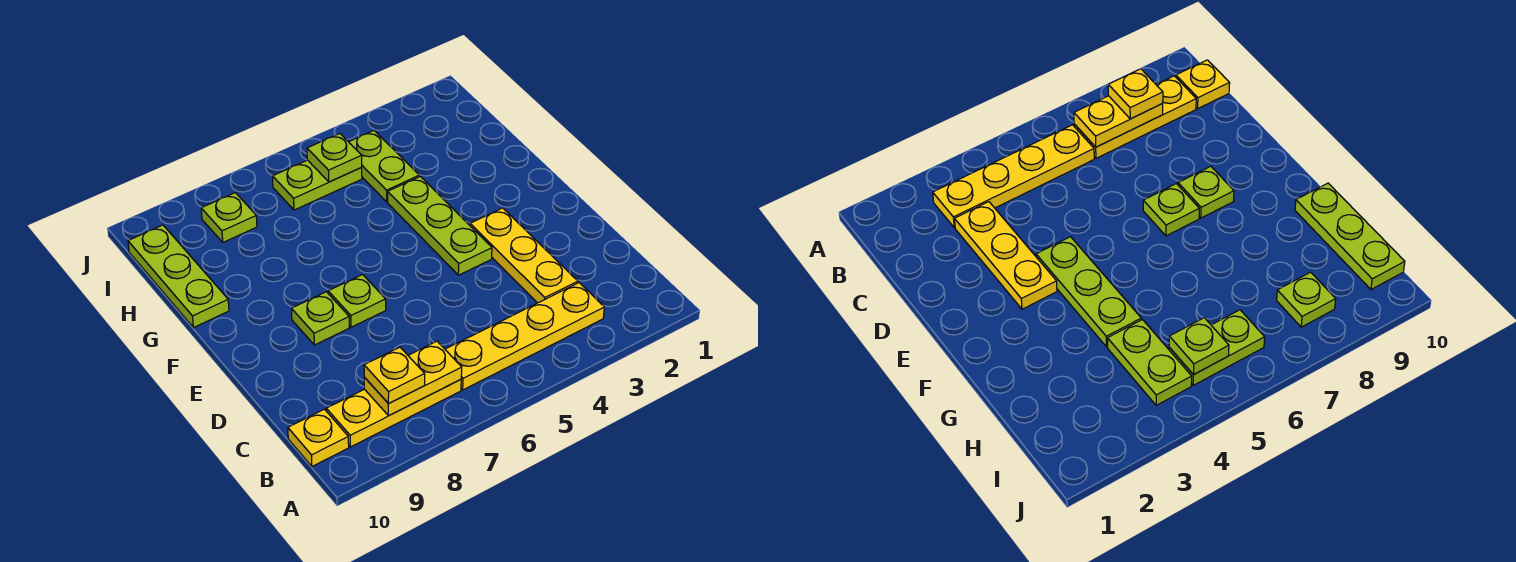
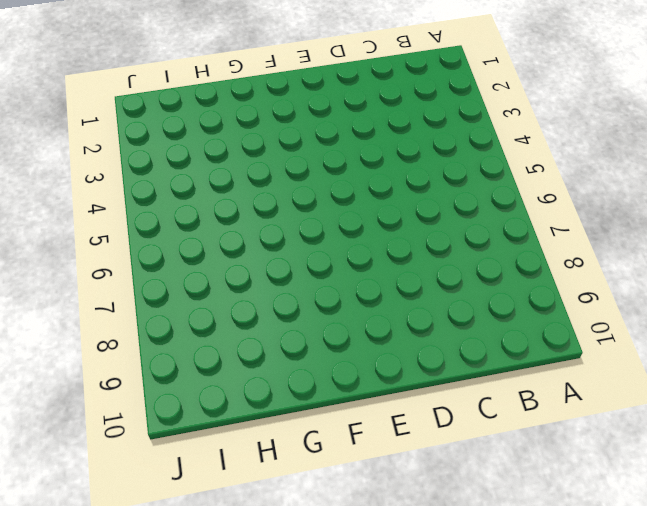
none -> yellow plate B3:B6 level 1
none -> yellow plate B7:B9 level 1
none -> yellow plate B10 level 1

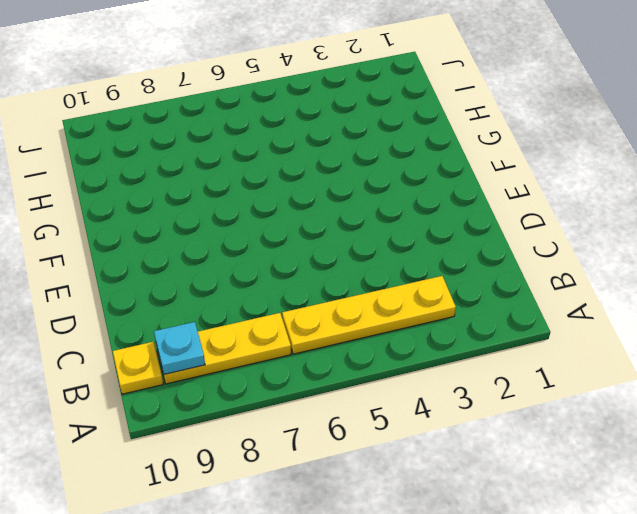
cyan plate B9 level 2 -> none
none -> yellow plate C3:E3 level 1
none -> lime plate E4:G4 level 1
none -> lime plate E7 level 1

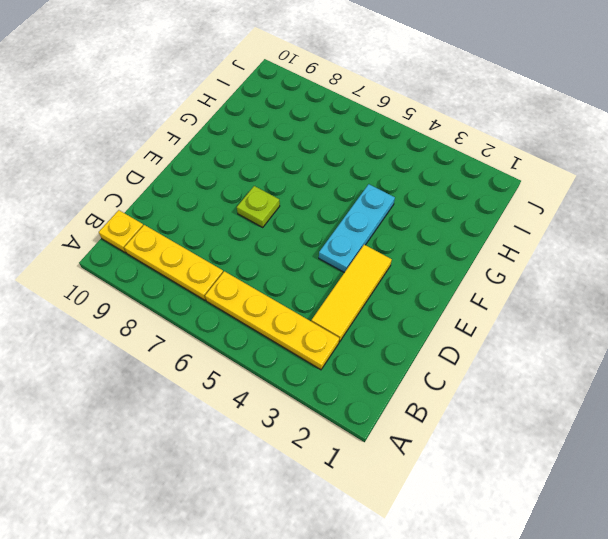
yellow tile C3:E3 level 1 -> yellow plate C3:E3 level 1
cyan plate E4:G4 level 1 -> lime plate E4:G4 level 1
none -> lime plate E8 level 1
none -> lime plate G10:I10 level 1
none -> lime plate H4:I4 level 1

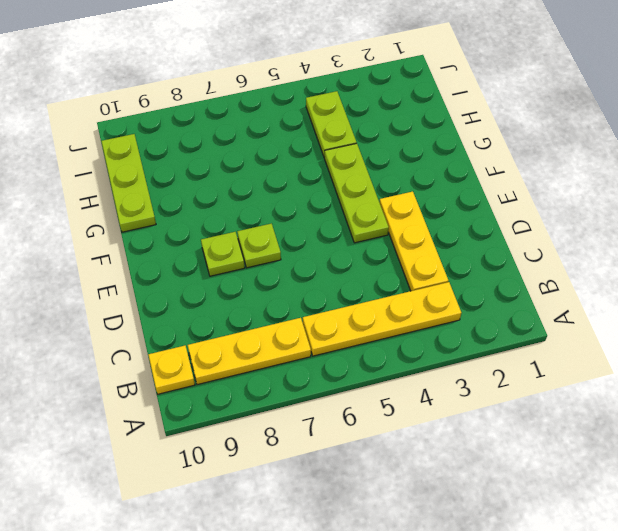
none -> lime plate I5:I6 level 1
none -> lime plate I8 level 1
none -> yellow plate B7:B8 level 2

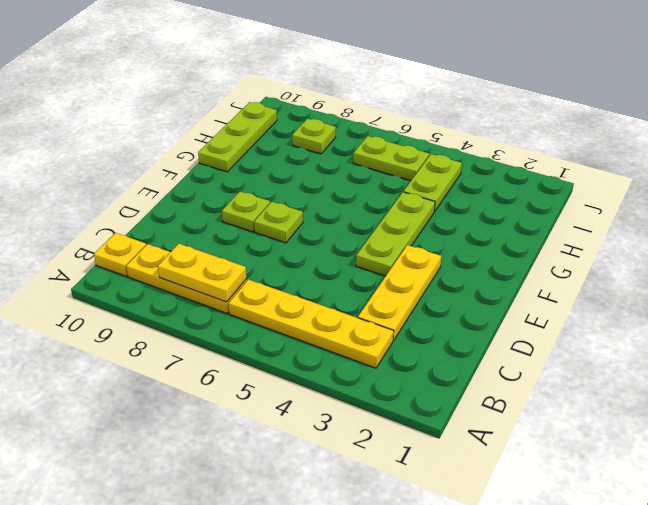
none -> lime plate I5 level 2
none -> yellow plate B8 level 3

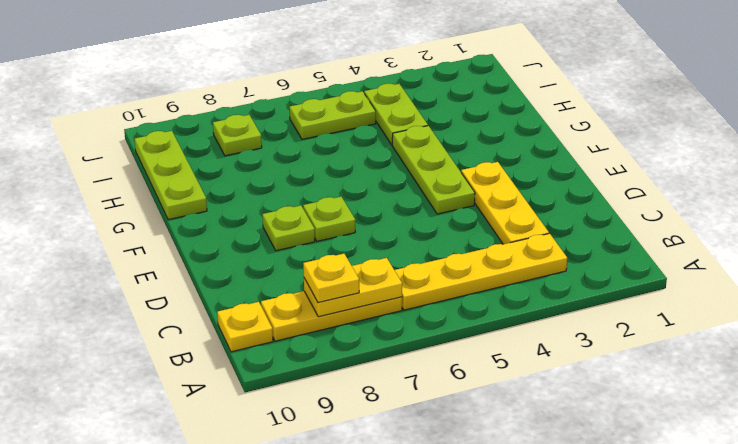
none -> lime plate I5 level 2

